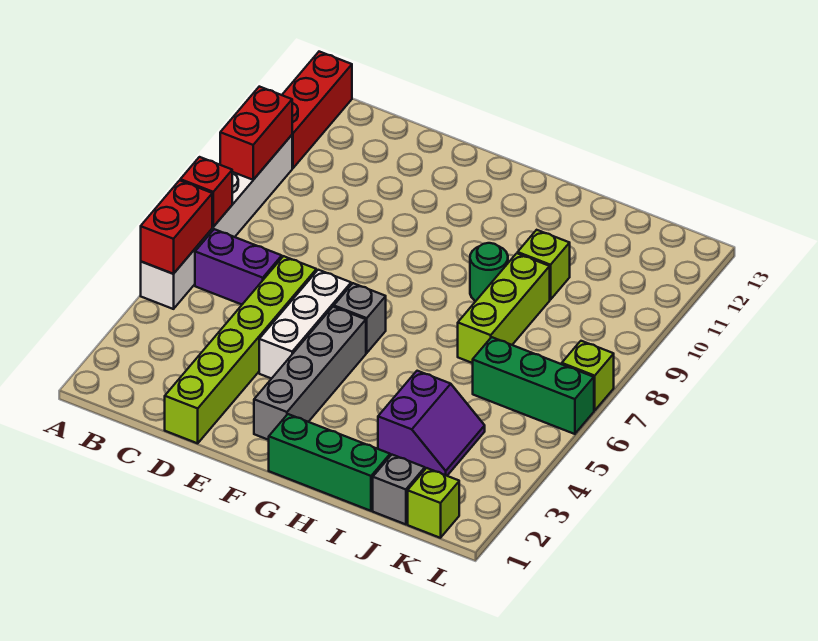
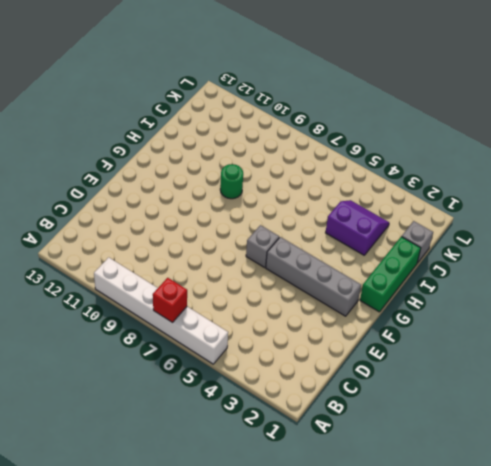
none -> red brick A11:A13 level 1
none -> purple brick B6:C6 level 1
none -> lime brick D1:D6 level 1

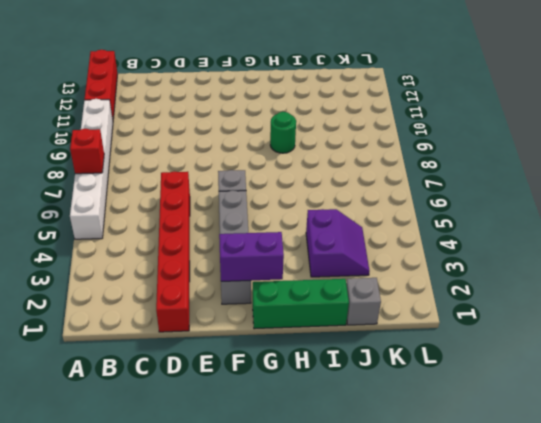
red brick D1:D6 level 1 -> lime brick D1:D6 level 1
purple brick F2:G2 level 2 -> purple brick B6:C6 level 1
none -> white brick E4:E6 level 1
none -> lime brick I7:I9 level 1
none -> lime brick I10 level 1

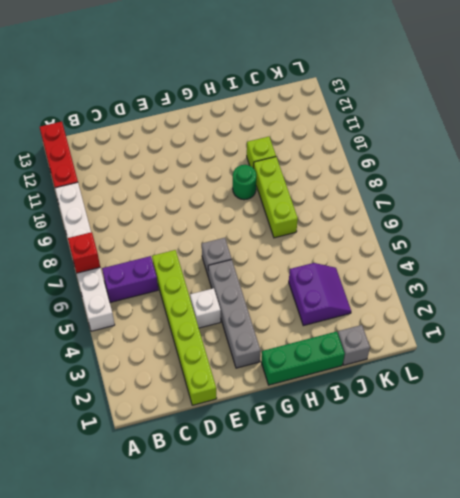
white brick E4 level 1 -> white brick E4:E6 level 1
none -> green brick J6:L6 level 1
none -> lime brick K1 level 1
none -> lime brick L7 level 1

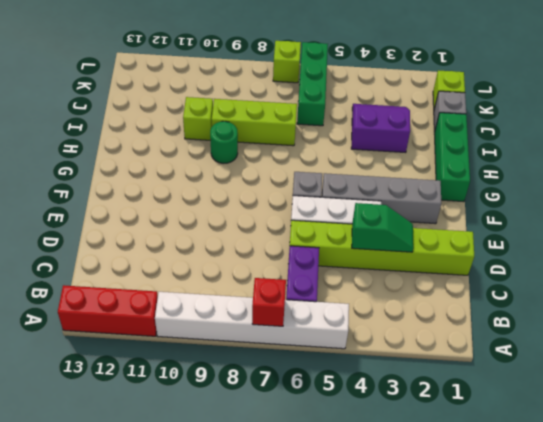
green slope D3:D4 level 2 top 4 -> none
none -> red brick A5:A6 level 2
none -> red brick A9:A10 level 2

